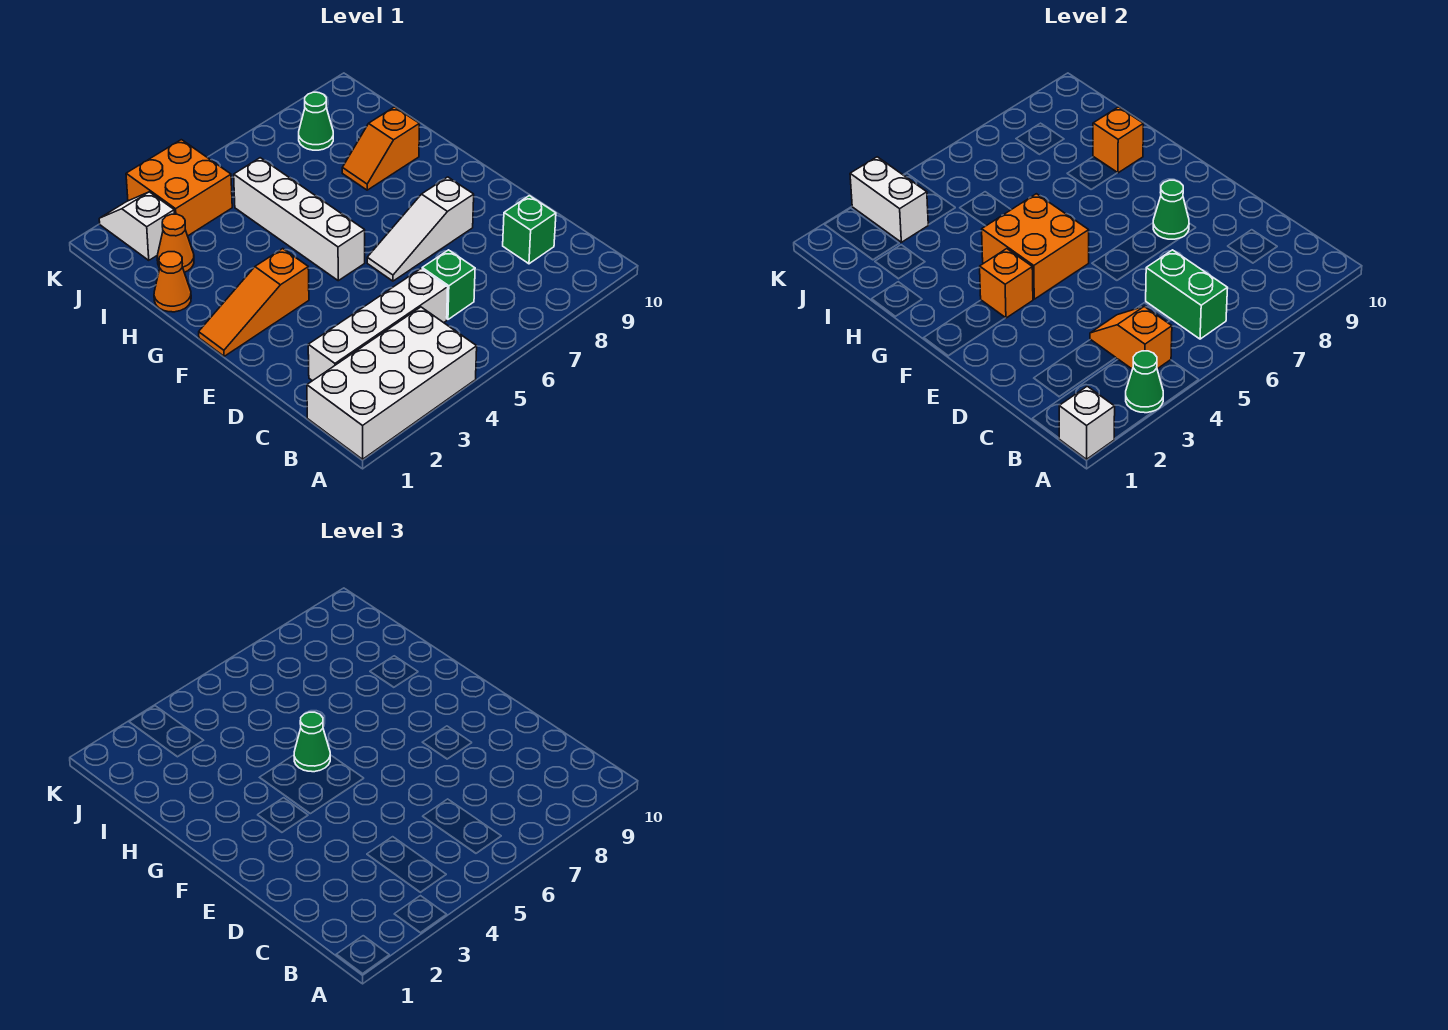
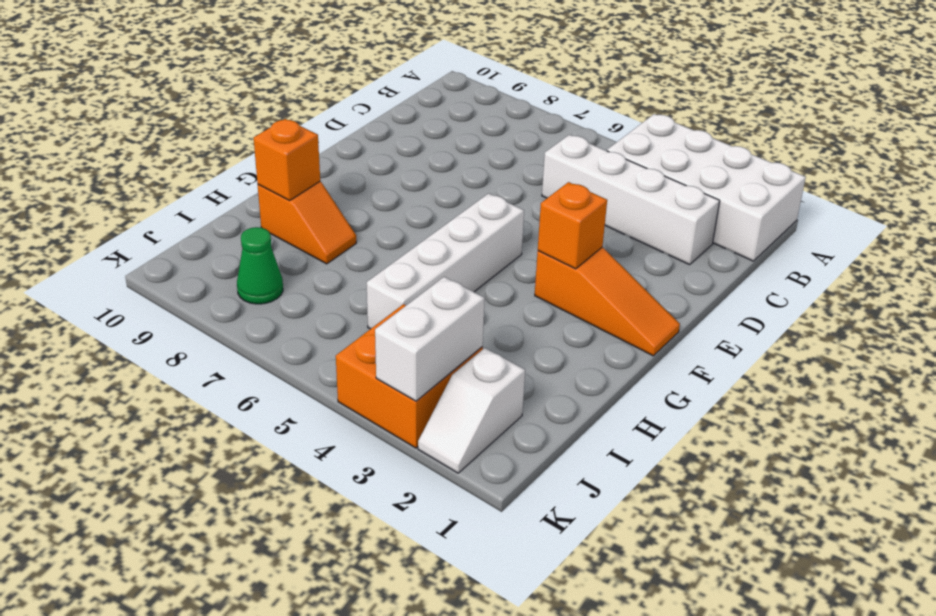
none -> green brick C6 level 1
none -> green brick C9 level 1
none -> white slope E6:E8 level 1 top 8

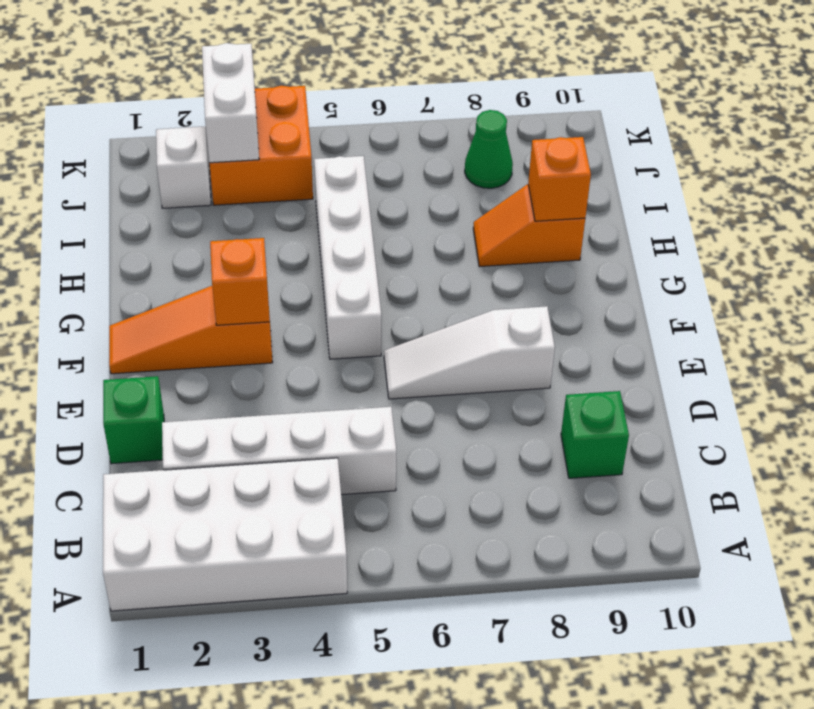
green brick D1 level 1 -> green brick C6 level 1
none -> orange cone H1 level 1
none -> orange cone I2 level 1
none -> white brick A1 level 2

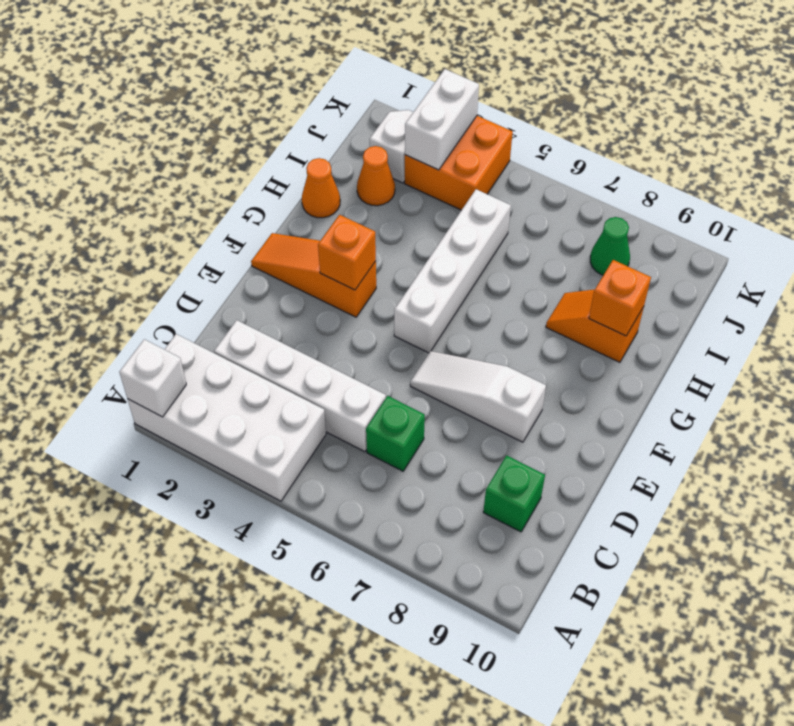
none -> green cone A3 level 2
none -> orange slope B4:C4 level 2 top B
none -> green brick B6:C6 level 2

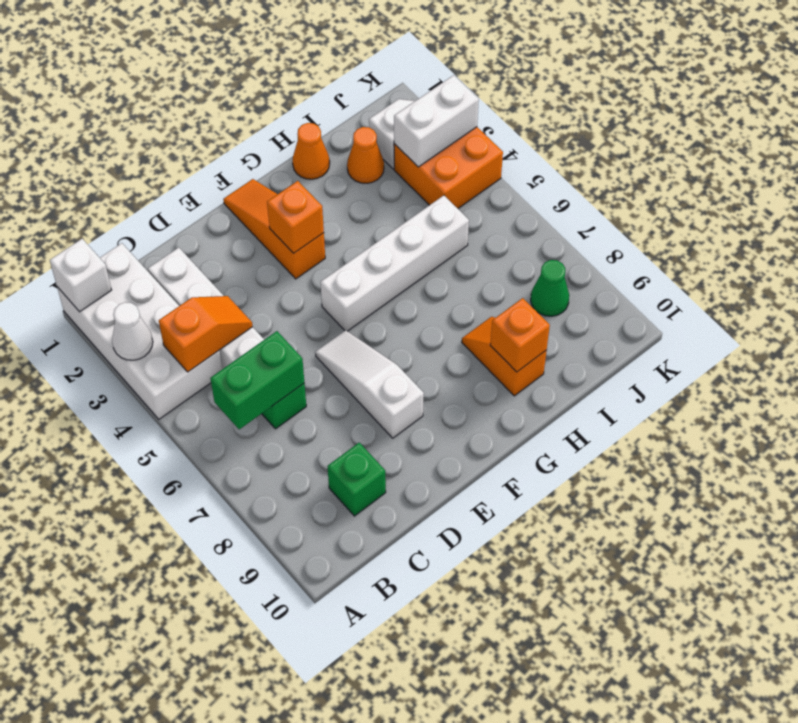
white cone A3 level 2 -> green cone A3 level 2
none -> green cone E8 level 2
none -> orange brick F4:G5 level 2
none -> green cone G5 level 3

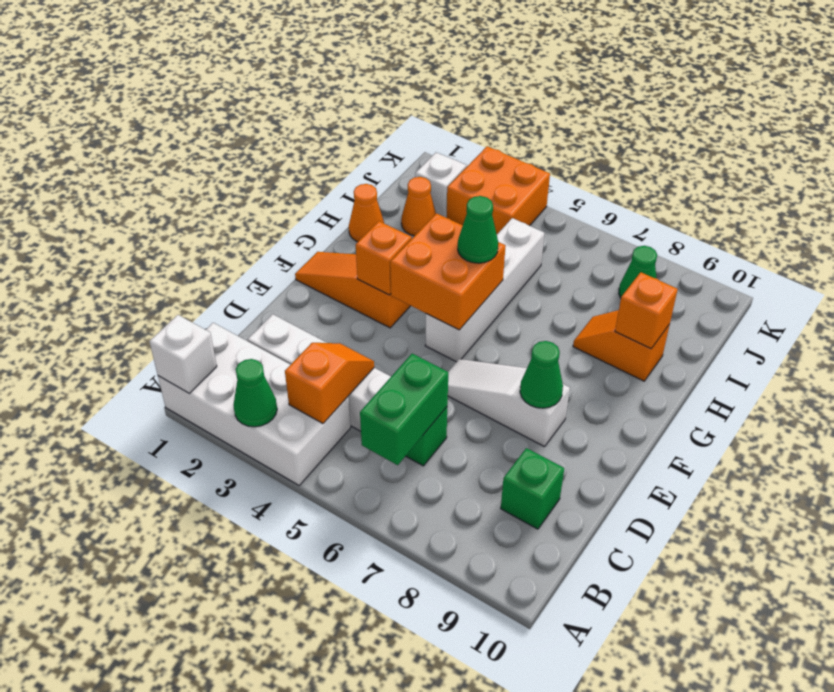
none -> white brick J3:K3 level 2

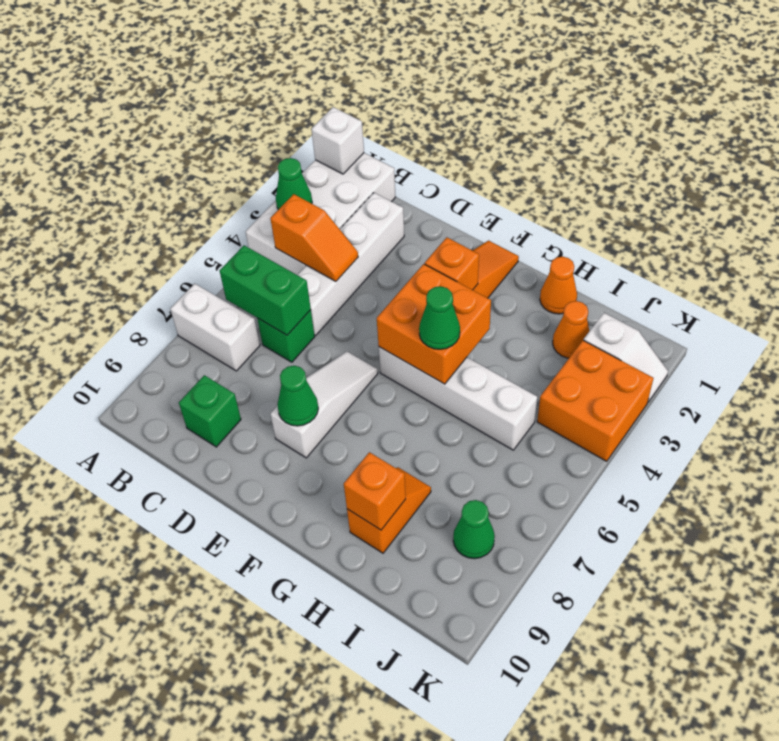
white brick A7:B7 level 1 -> white brick J3:K3 level 2

